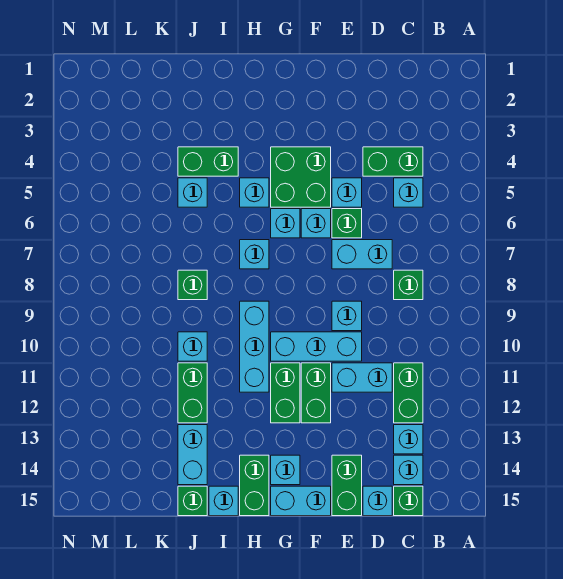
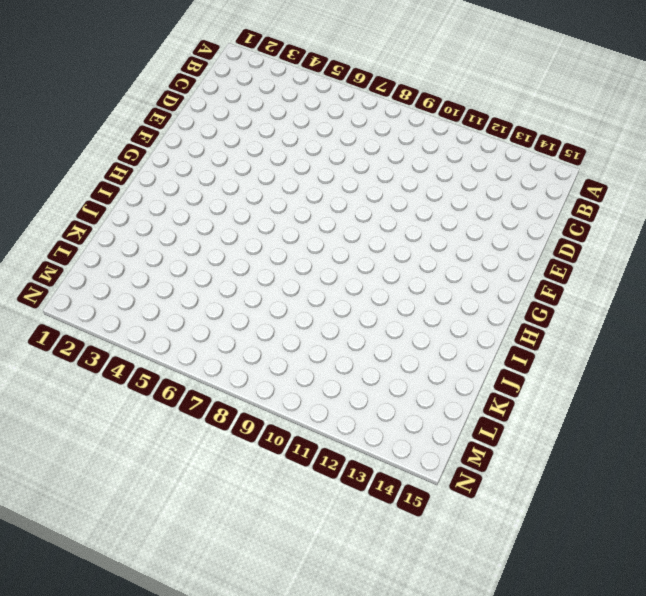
none -> green brick C4:D4 level 1
none -> cyan brick C5 level 1
none -> green brick C8 level 1
none -> green brick C11:C12 level 1

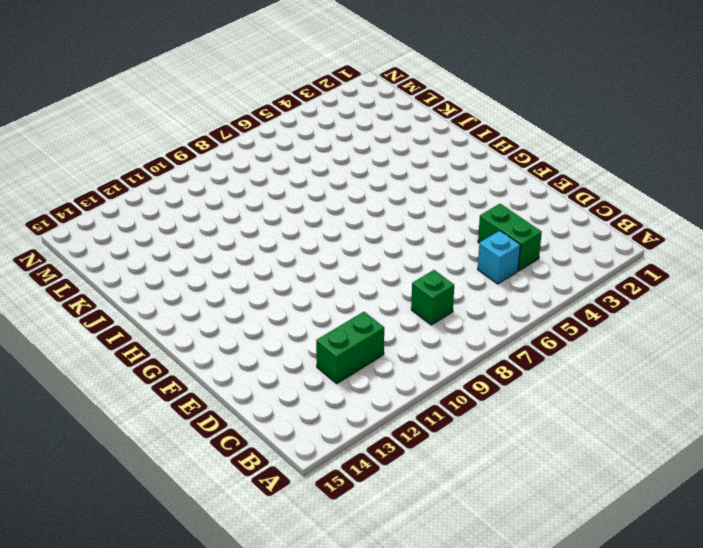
none -> cyan brick C13 level 1
none -> cyan brick C14 level 1
none -> green brick C15 level 1
none -> cyan brick D7:E7 level 1

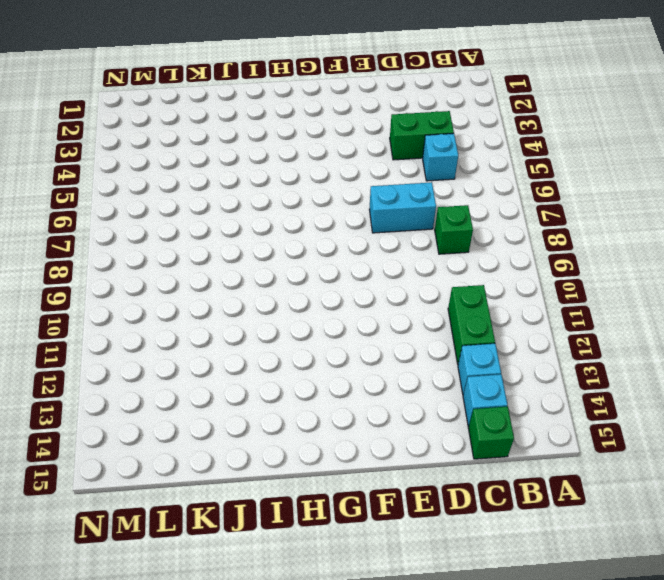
none -> cyan brick D11:E11 level 1
none -> cyan brick D15 level 1
none -> cyan brick E5 level 1
none -> green brick E6 level 1

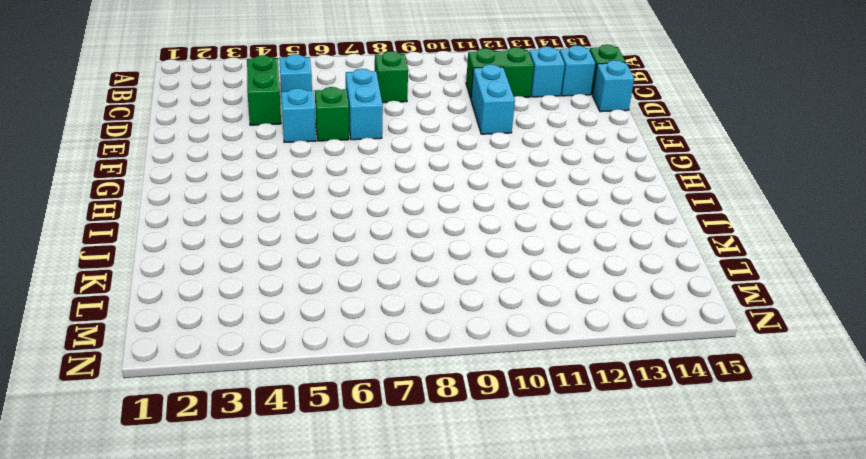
none -> cyan brick E9 level 1
none -> cyan brick E10:G10 level 1
none -> green brick E14:E15 level 1
none -> green brick F4:G5 level 1

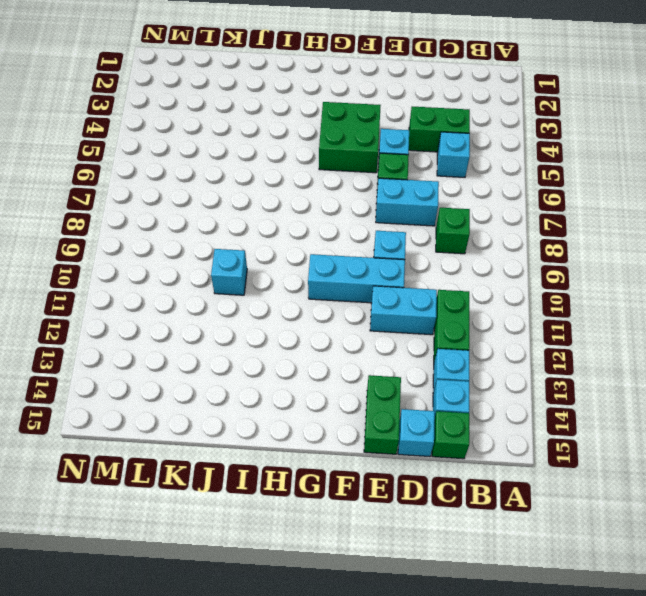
none -> cyan brick F6 level 1
none -> green brick F11:F12 level 1
none -> cyan brick F15:G15 level 1
none -> cyan brick G6 level 1

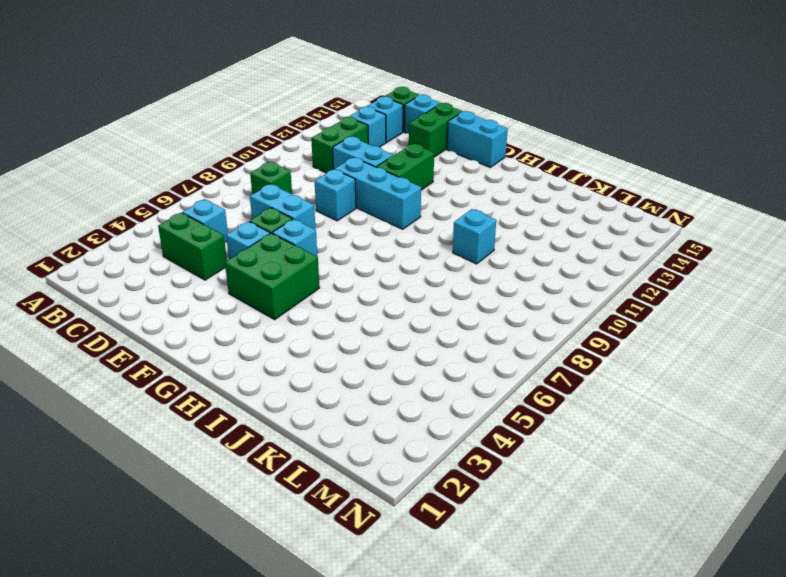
none -> cyan brick G6 level 1
none -> green brick G11:G12 level 1
none -> cyan brick G14 level 1
none -> cyan brick H5 level 1

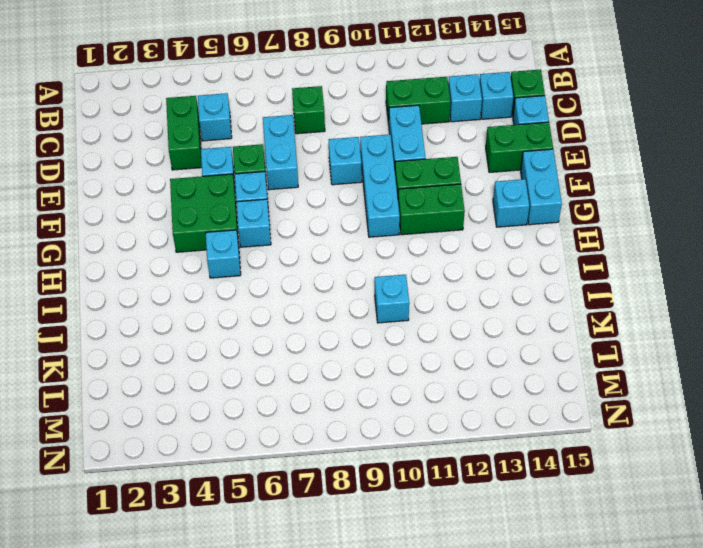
none -> cyan brick H7 level 1
none -> cyan brick H9:H11 level 1
none -> green brick H14:H15 level 1
none -> green brick I4:J4 level 1

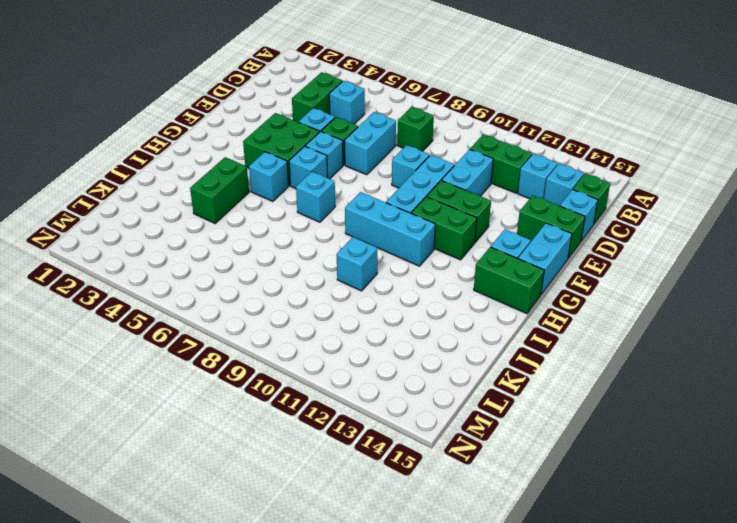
none -> cyan brick I15 level 1
none -> cyan brick J5 level 1
none -> green brick J8 level 1
none -> green brick J11:J12 level 1

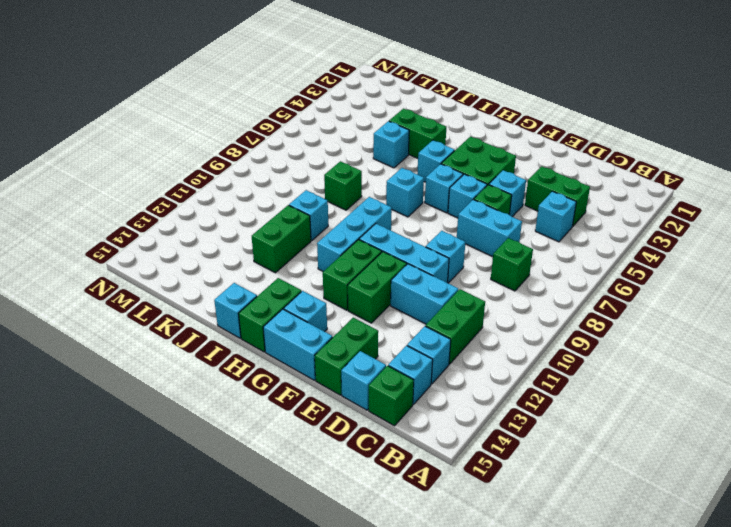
none -> cyan brick J13:J14 level 1
none -> green brick J15 level 1

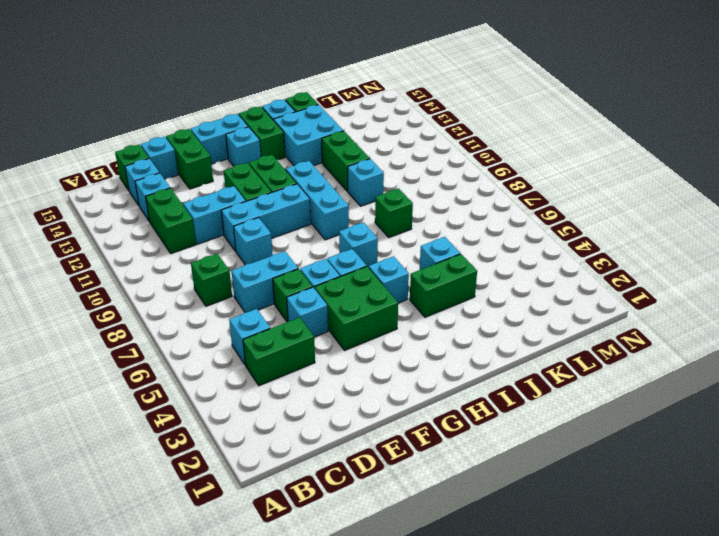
cyan brick I13:J14 level 1 -> cyan brick J13:J14 level 1

